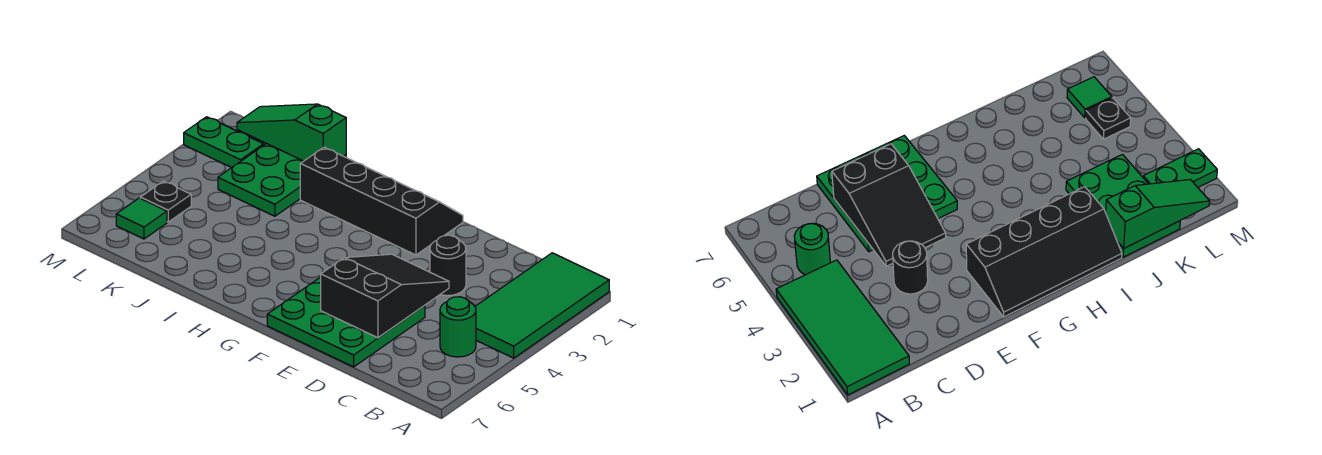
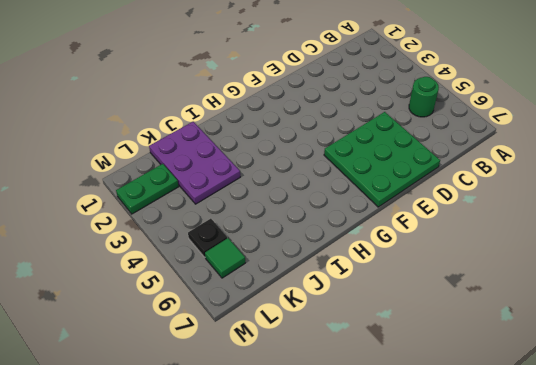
purple plate J1:K3 level 1 -> green plate J1:K3 level 1
none -> green tile A1:B4 level 1
none -> black round brick D3 level 1

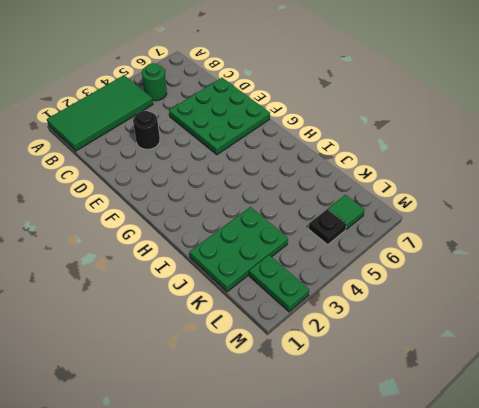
none -> black slope F1:I2 level 1 top 2
none -> black slope D4:E6 level 2 top 6

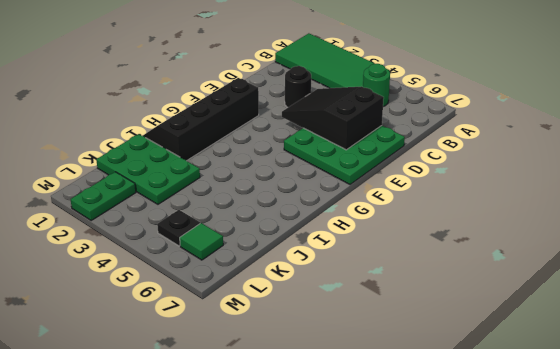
none -> green slope J1:L1 level 2 top J

